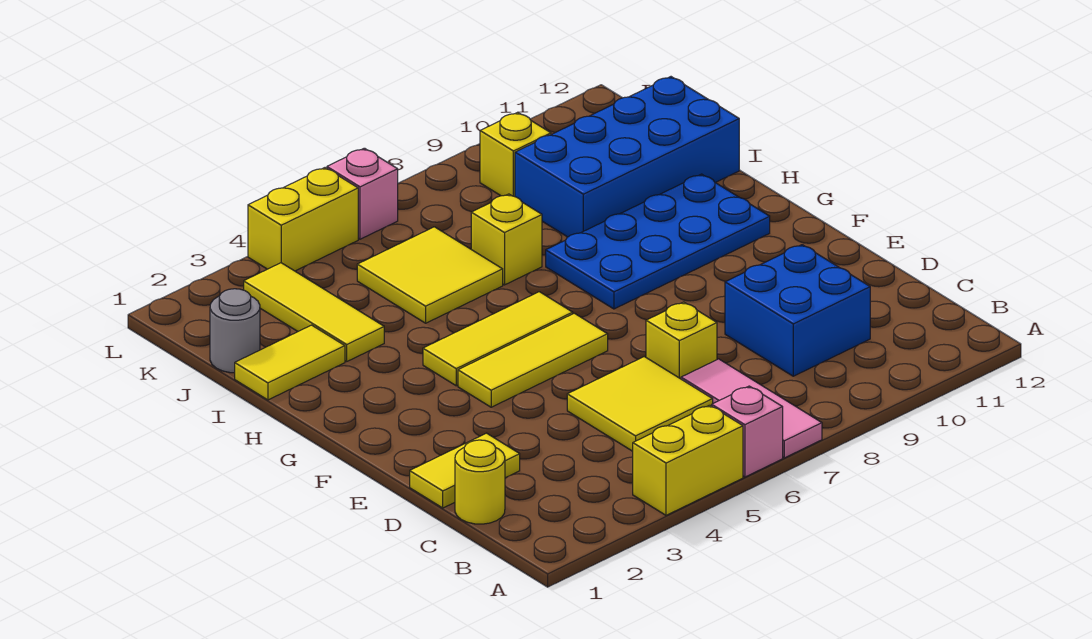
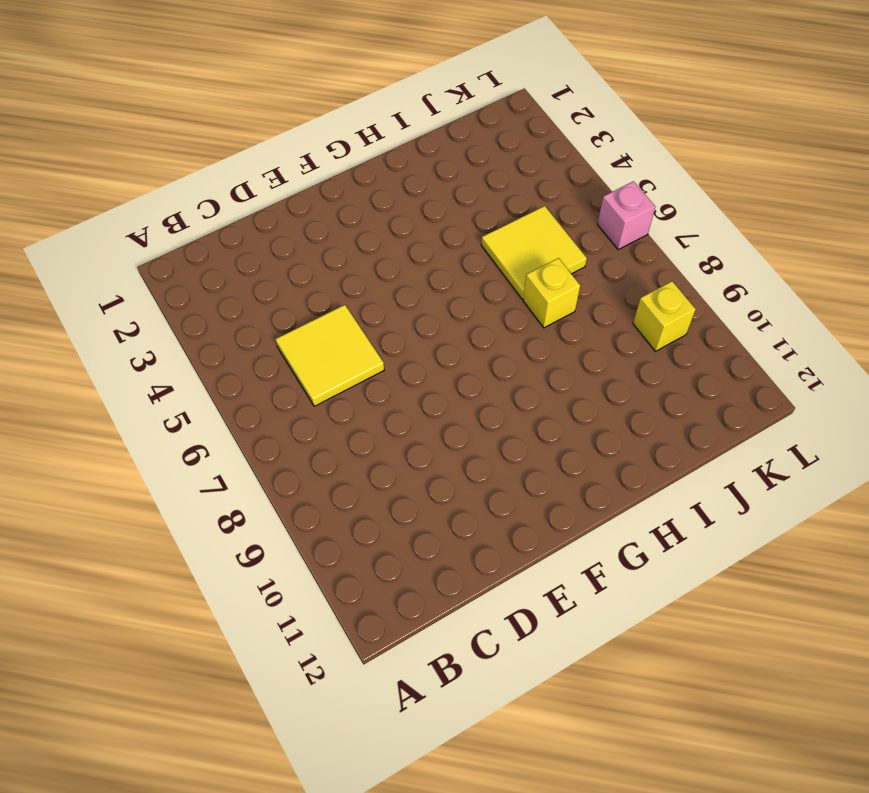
none -> yellow brick A4:A5 level 1
none -> pink brick A6 level 1
none -> pink tile A7:C7 level 1

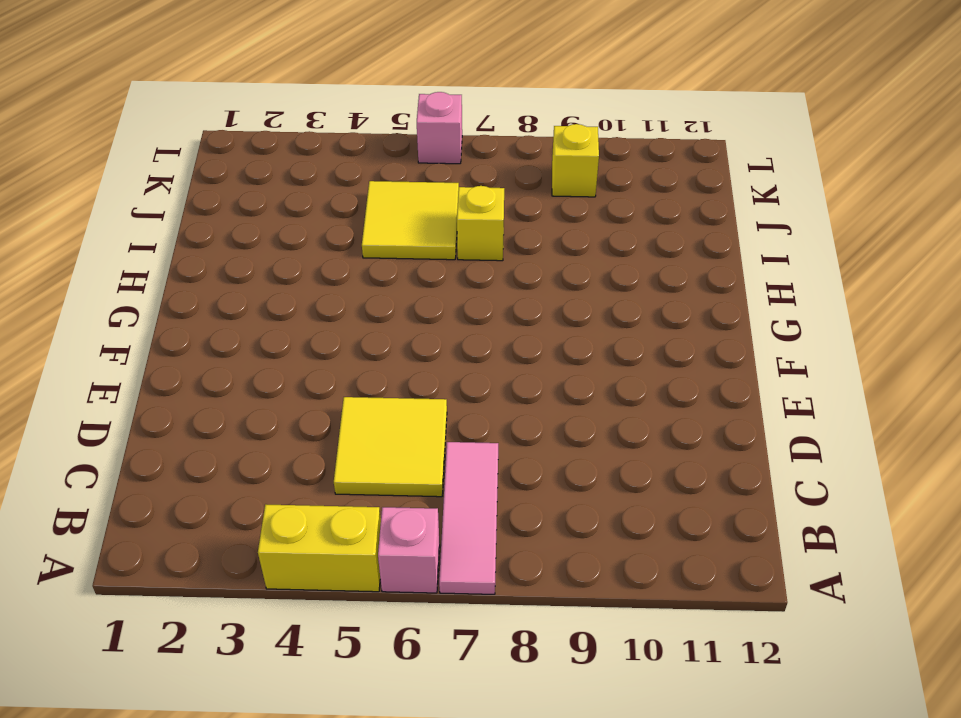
none -> yellow round brick C1 level 1
none -> blue brick C9:D10 level 1
none -> yellow tile D1:D2 level 1

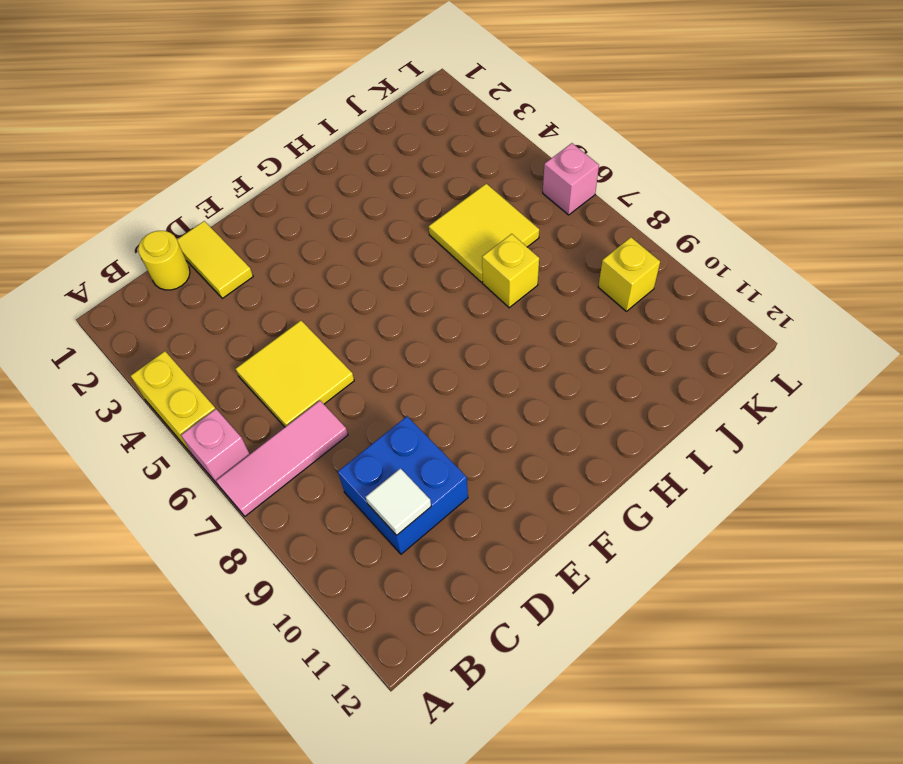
white tile C10 level 2 -> none
none -> yellow brick D7 level 1
none -> yellow tile F4:F6 level 1
none -> yellow tile G4:G6 level 1

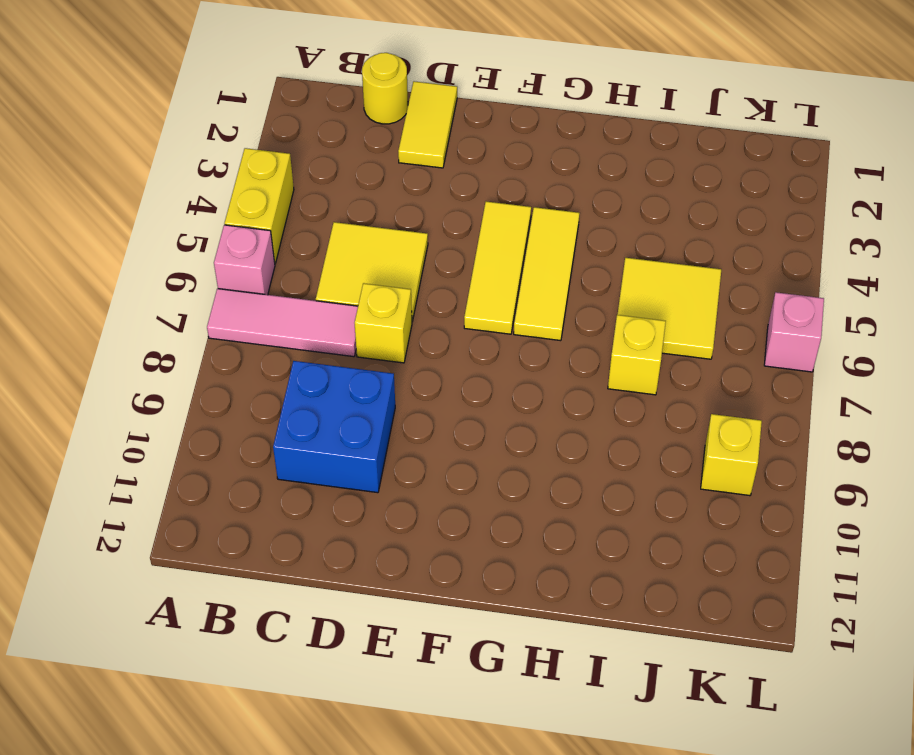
none -> blue plate G8:H11 level 1
none -> yellow tile I1:I2 level 1
none -> yellow tile I3:K3 level 1

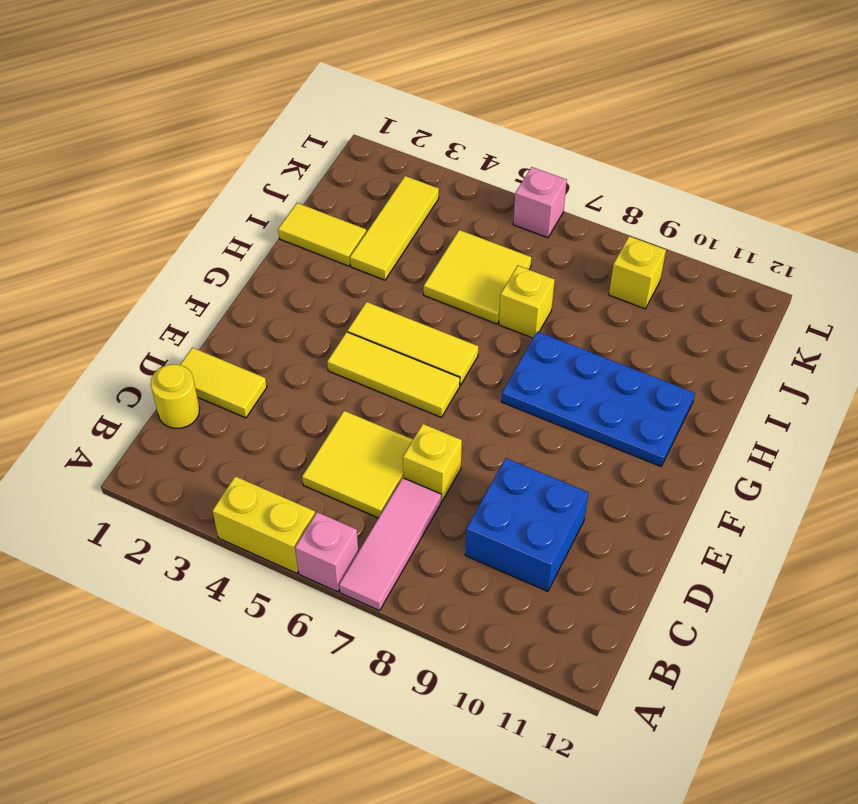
none -> blue brick I9:J12 level 1
none -> grey round brick J1 level 1
none -> yellow brick L4:L5 level 1

